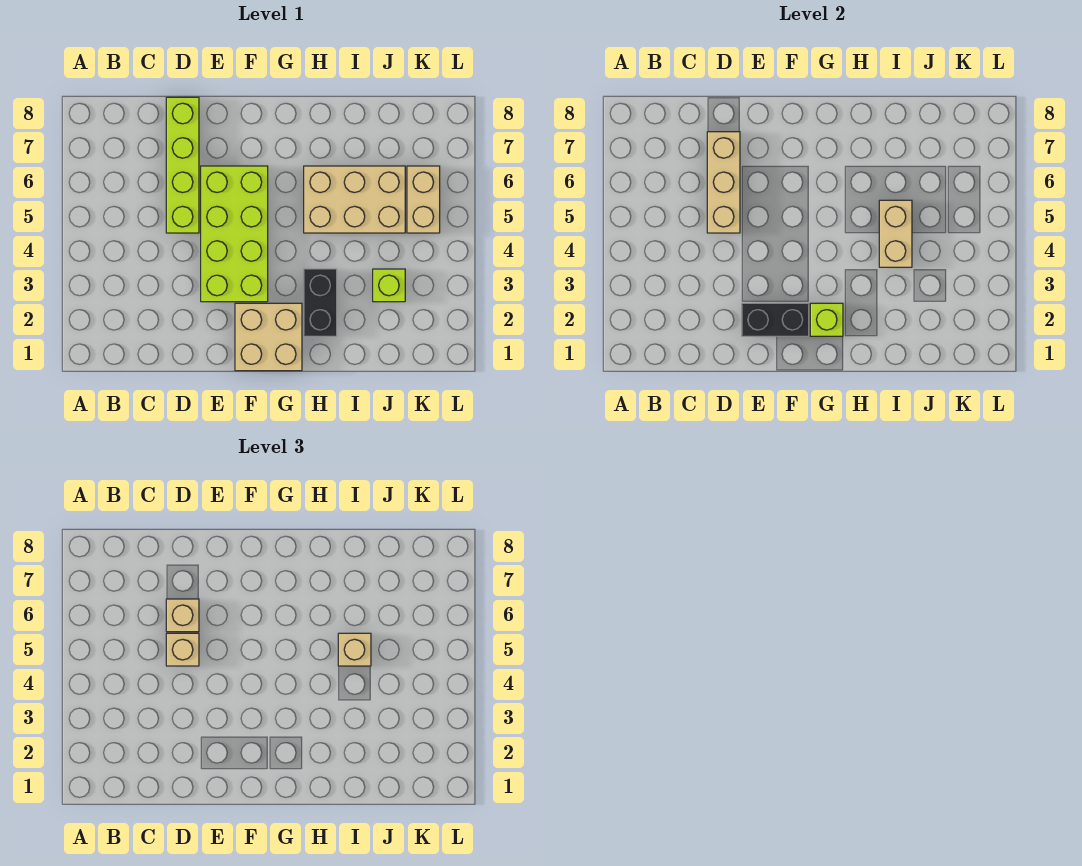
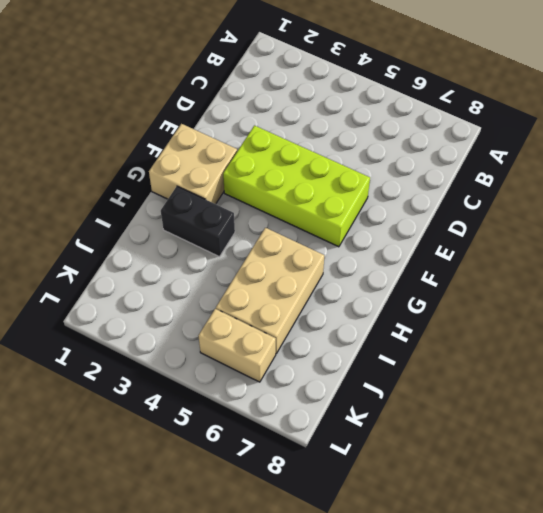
none -> lime brick D5:D8 level 1
none -> lime brick J3 level 1
none -> tan brick D5:D7 level 2

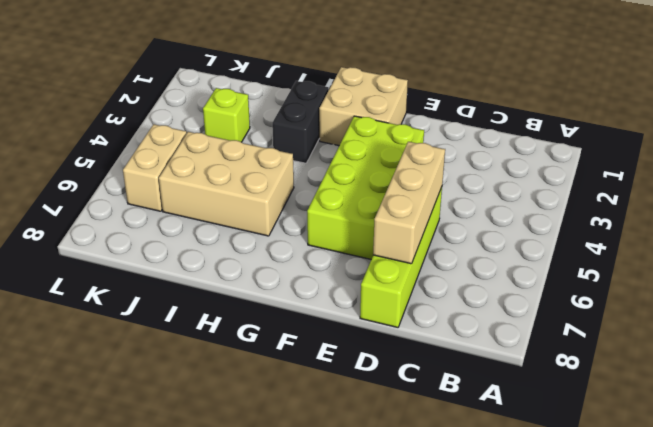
none -> black brick E2:F2 level 2
none -> lime brick G2 level 2
none -> tan brick I4:I5 level 2

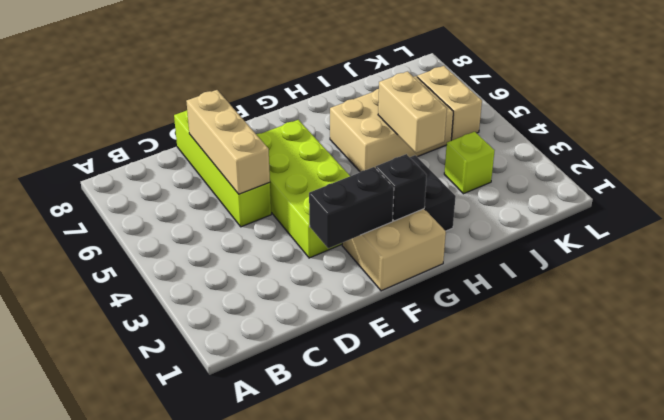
black brick G2 level 2 -> lime brick G2 level 2
none -> tan brick D5 level 3
none -> tan brick D6 level 3
none -> tan brick I5 level 3

